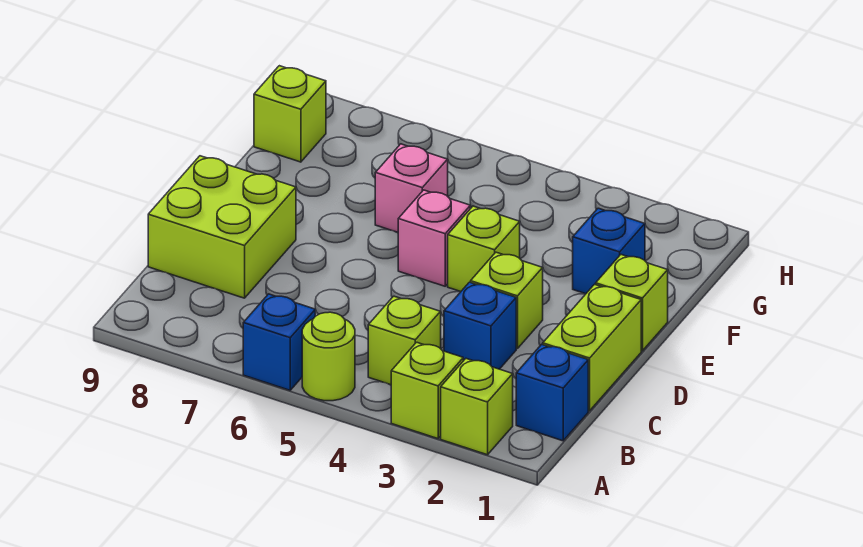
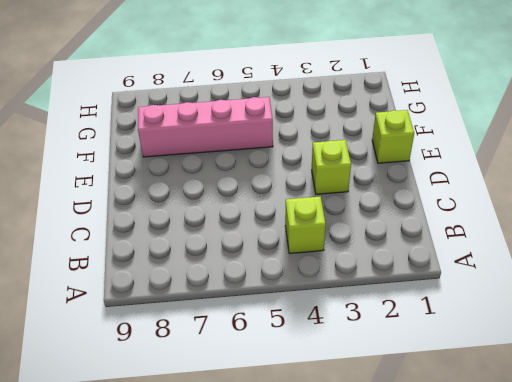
pink brick F5:F8 level 1 -> pink brick F6 level 1
none -> lime brick A2 level 1
none -> lime brick A3 level 1
none -> lime round brick A5 level 1

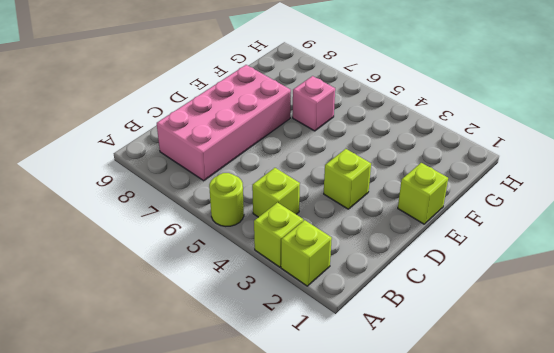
pink brick B7:E8 level 1 -> lime brick C8:D9 level 1
none -> blue brick A6 level 1
none -> blue brick B1 level 1
none -> lime brick C1:D1 level 1

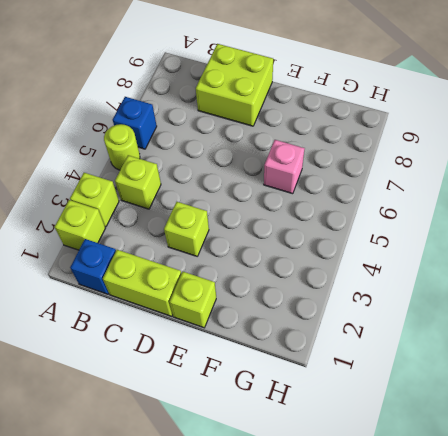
none -> blue brick C3 level 1
none -> lime brick E4 level 1
none -> pink brick E5 level 1

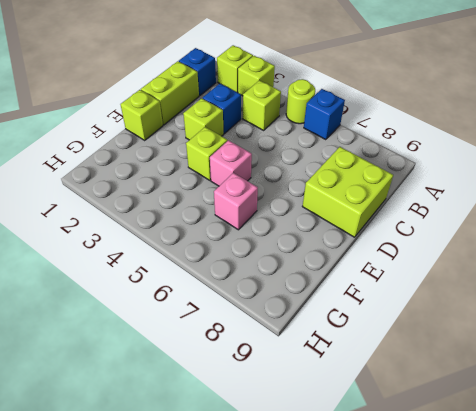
none -> blue brick F2 level 1
none -> lime brick G9 level 1

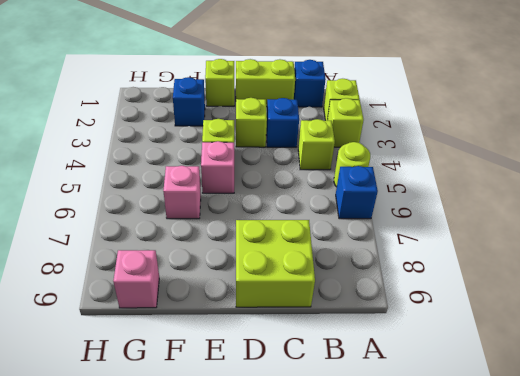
pink brick G9 level 1 -> lime brick G9 level 1

